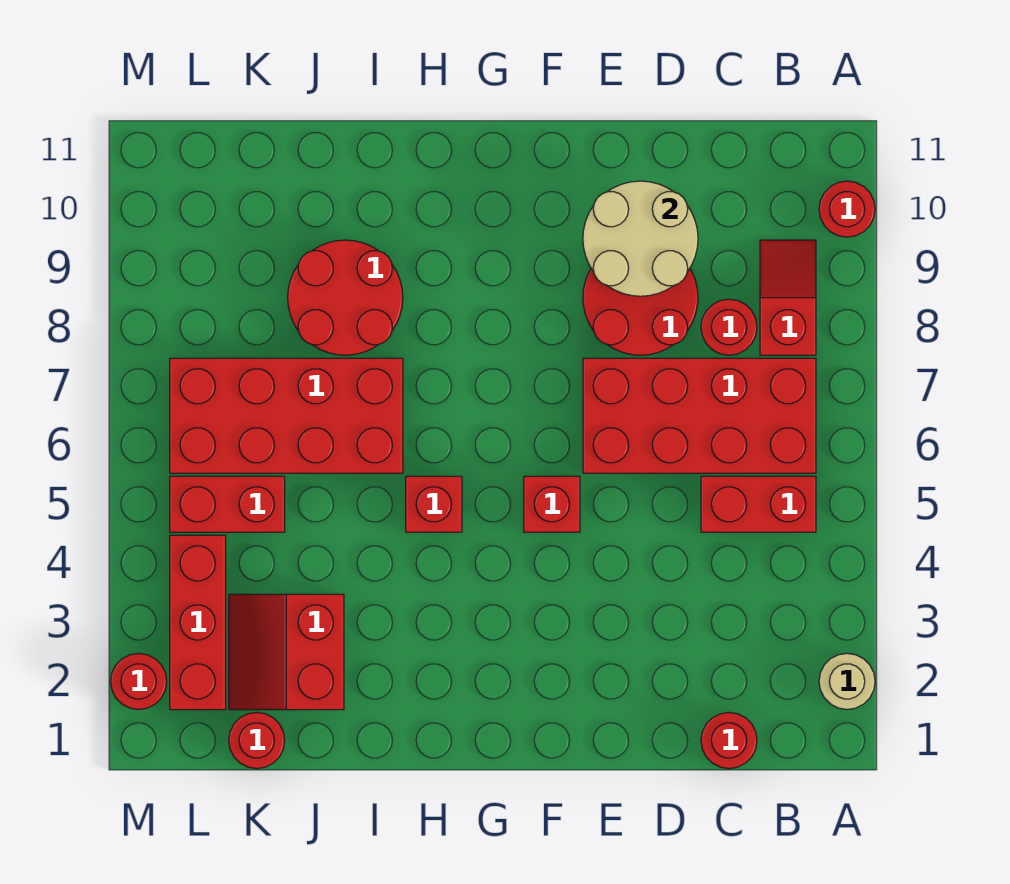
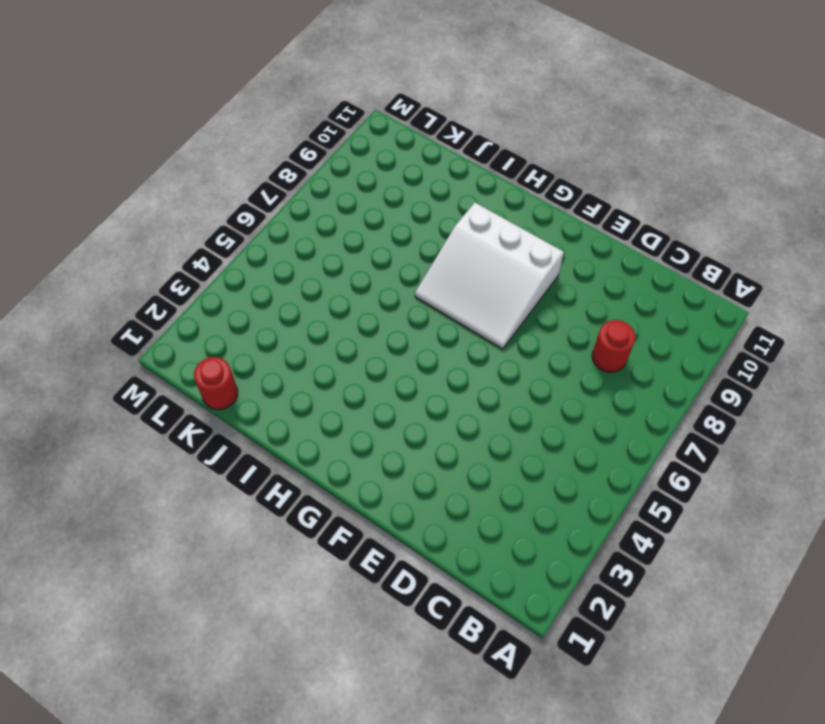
white slope F7:H9 level 1 top 9 -> none
none -> tan round brick A2 level 1
none -> red round brick A10 level 1
none -> red brick B5:C5 level 1

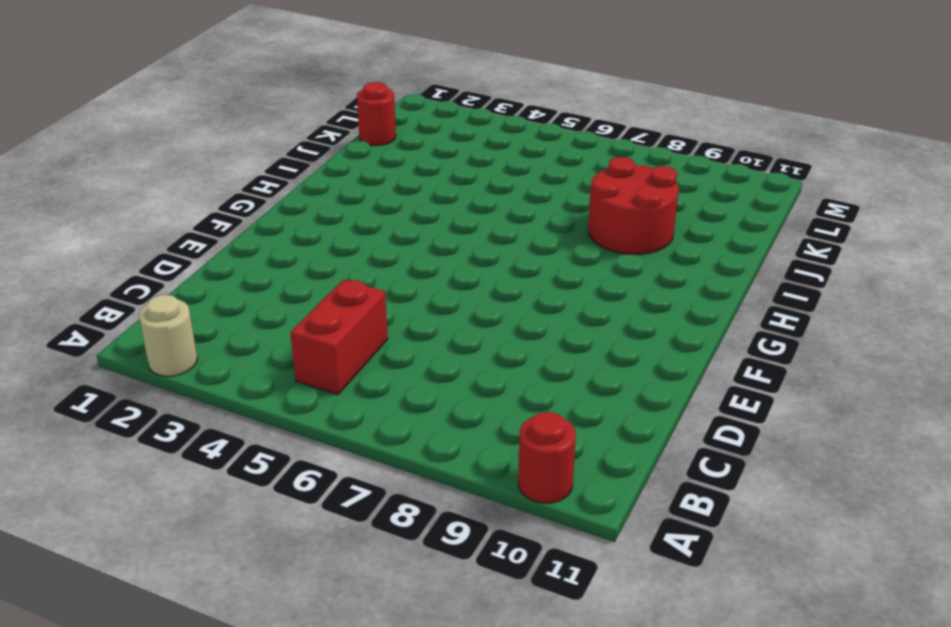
none -> red brick B6:E7 level 1
none -> red slope B8:B9 level 1 top 8
none -> red round brick C1 level 1

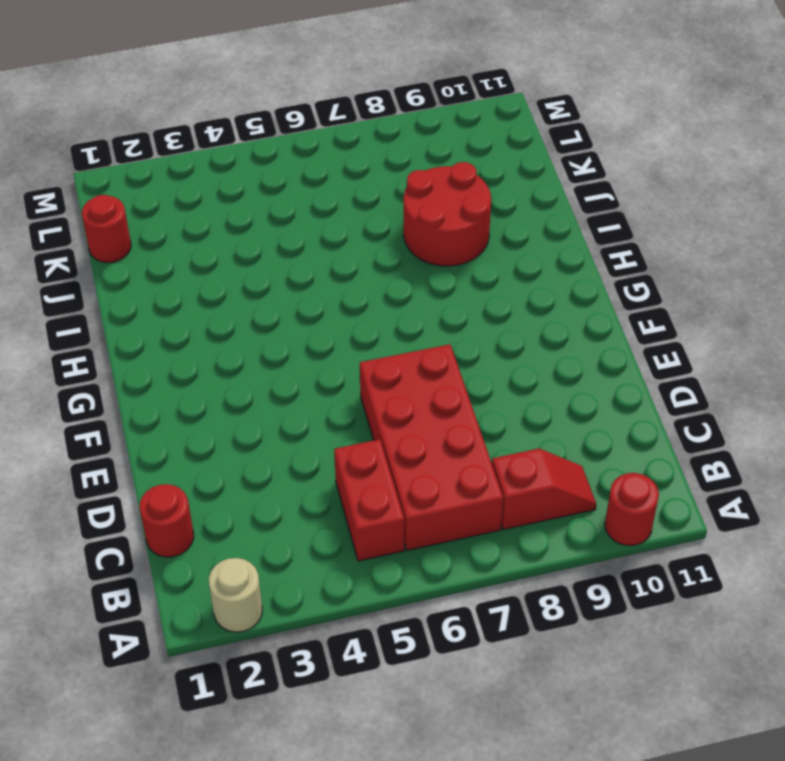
none -> red round brick C8 level 1
none -> red round brick D8:E9 level 1
none -> red brick F5 level 1

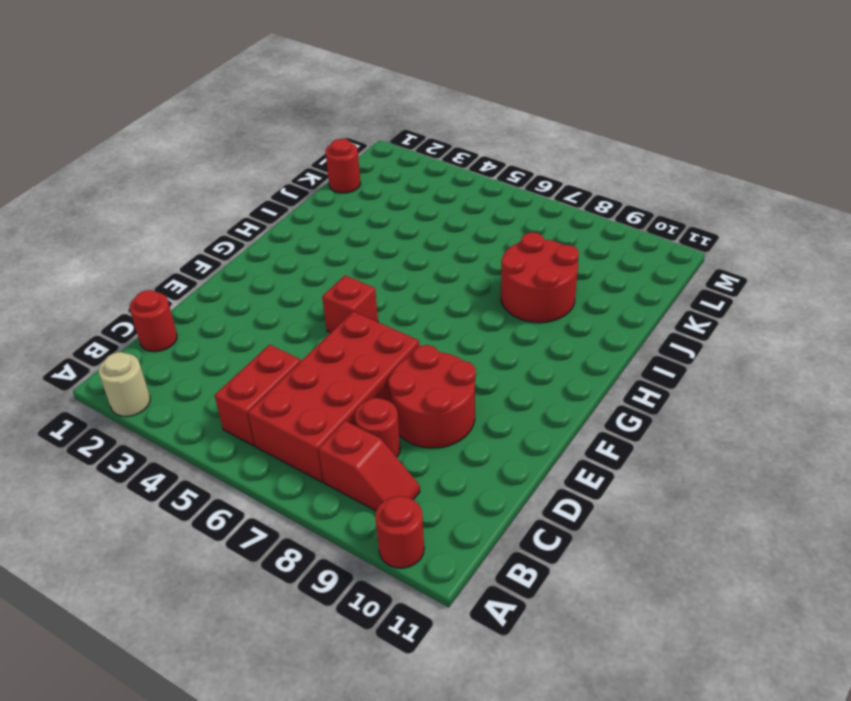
none -> red brick H5 level 1
none -> red brick I6:L7 level 1
none -> red slope J2:K3 level 1 top J

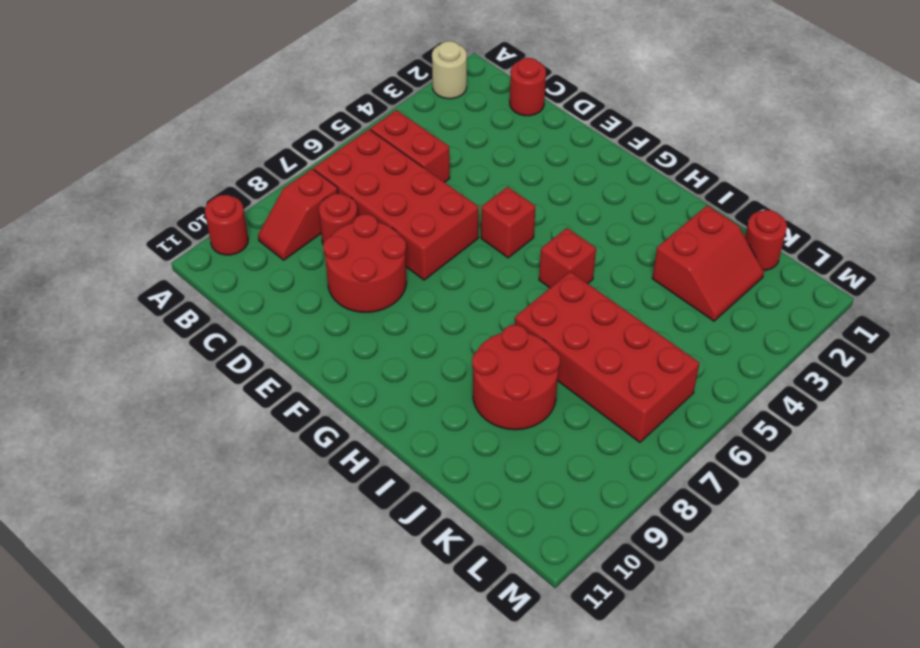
none -> red brick K5:L5 level 1
none -> red brick L2:L4 level 1
none -> red round brick M2 level 1

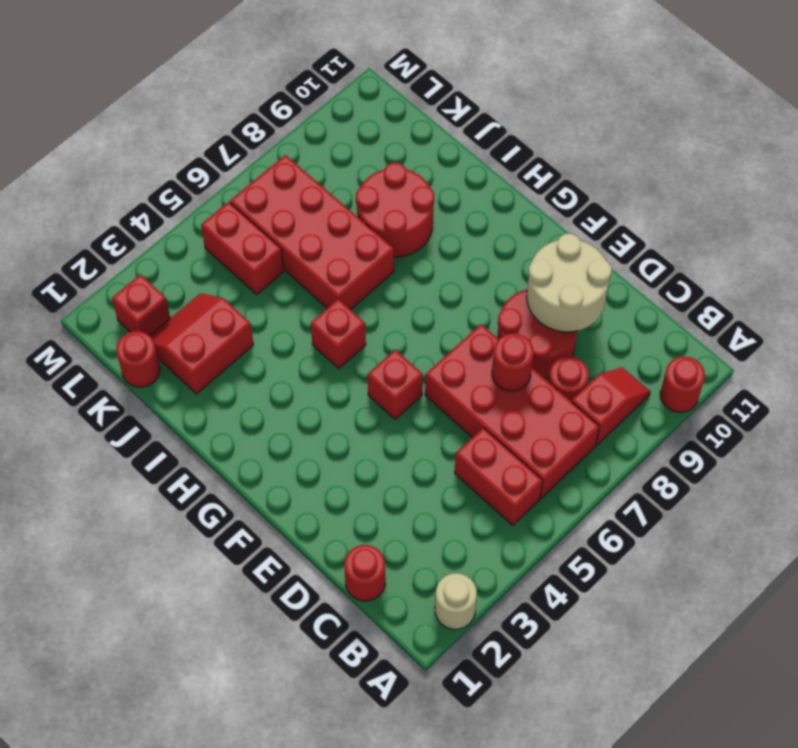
red round brick D7 level 2 -> red round brick M2 level 1
red brick L2 level 1 -> red brick L2:L4 level 1

